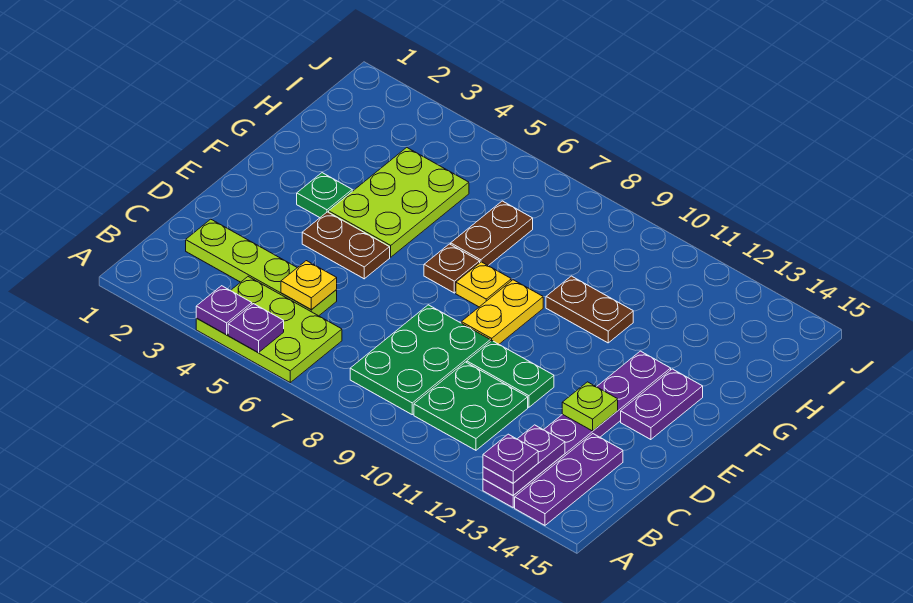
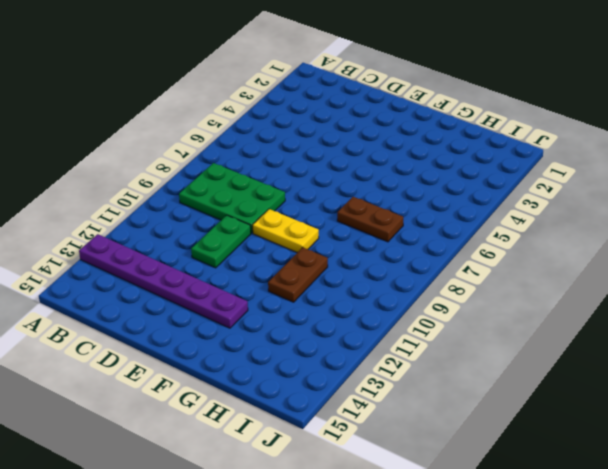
none -> lime plate A4:B6 level 1
none -> purple plate A14:C14 level 1
none -> green plate B10:C11 level 1

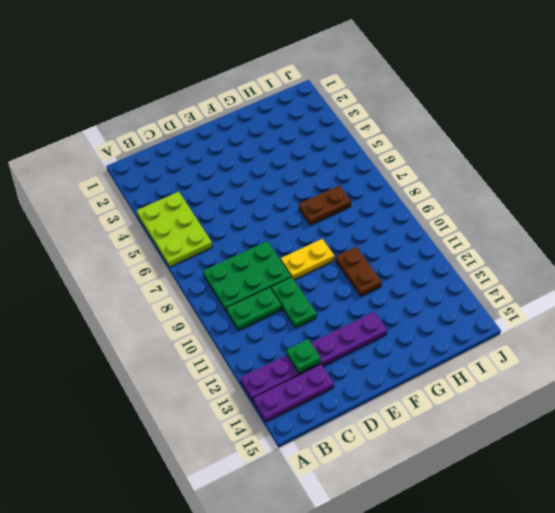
green plate B10:C10 level 1 -> green plate B10:C11 level 1
green plate C13 level 2 -> green plate F3 level 1
none -> lime plate C2:C5 level 1
none -> brown plate E4:E5 level 1
none -> purple plate E14:F14 level 1

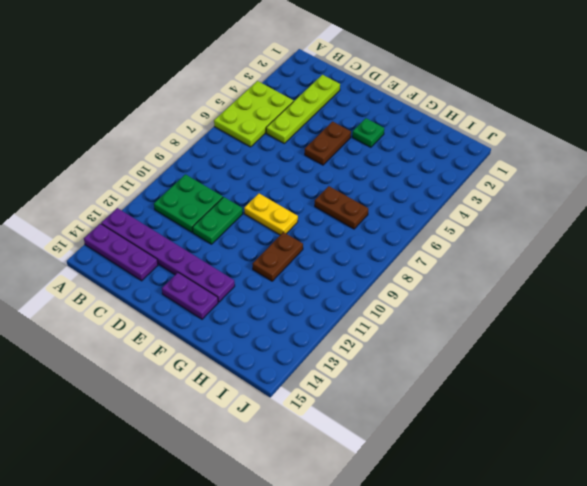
none -> green plate B8:D9 level 1
none -> lime plate F4:H5 level 1
none -> brown plate F7 level 1

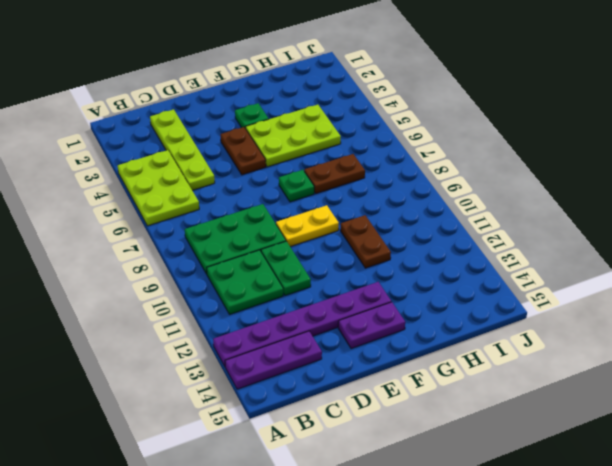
green plate F7 level 1 -> brown plate F7 level 1
none -> yellow plate F8 level 1
none -> purple plate A4 level 2
none -> purple plate A5 level 2

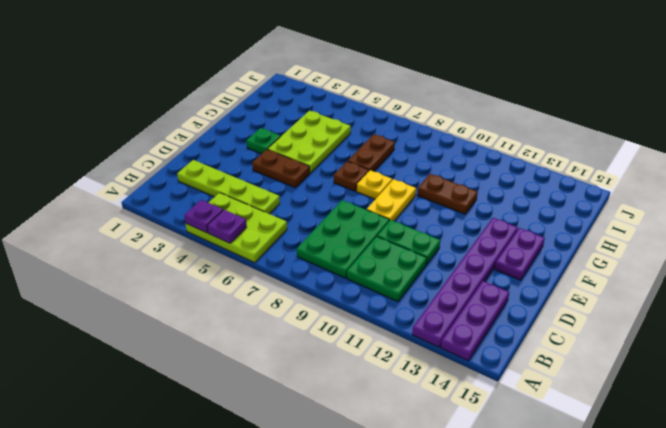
none -> purple plate A13:B13 level 2
none -> yellow plate C5 level 2
none -> lime plate D13 level 2

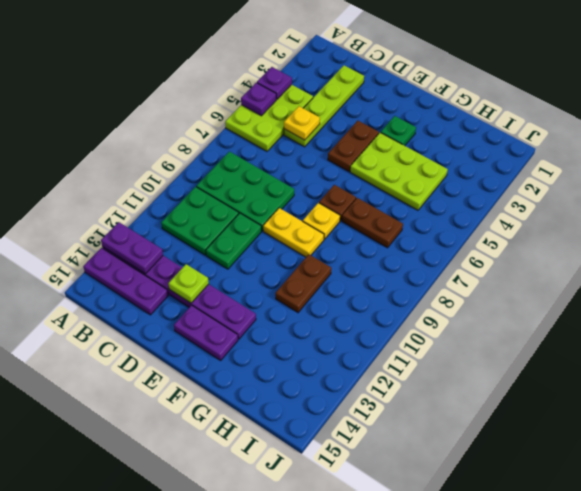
none -> purple plate A13 level 3

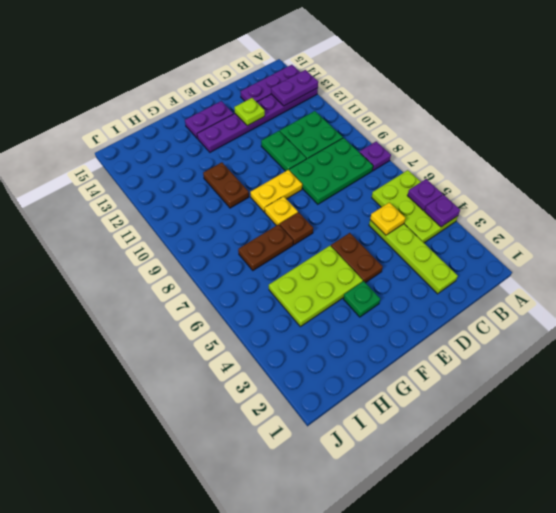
purple plate A8 level 1 -> purple plate A13 level 3

